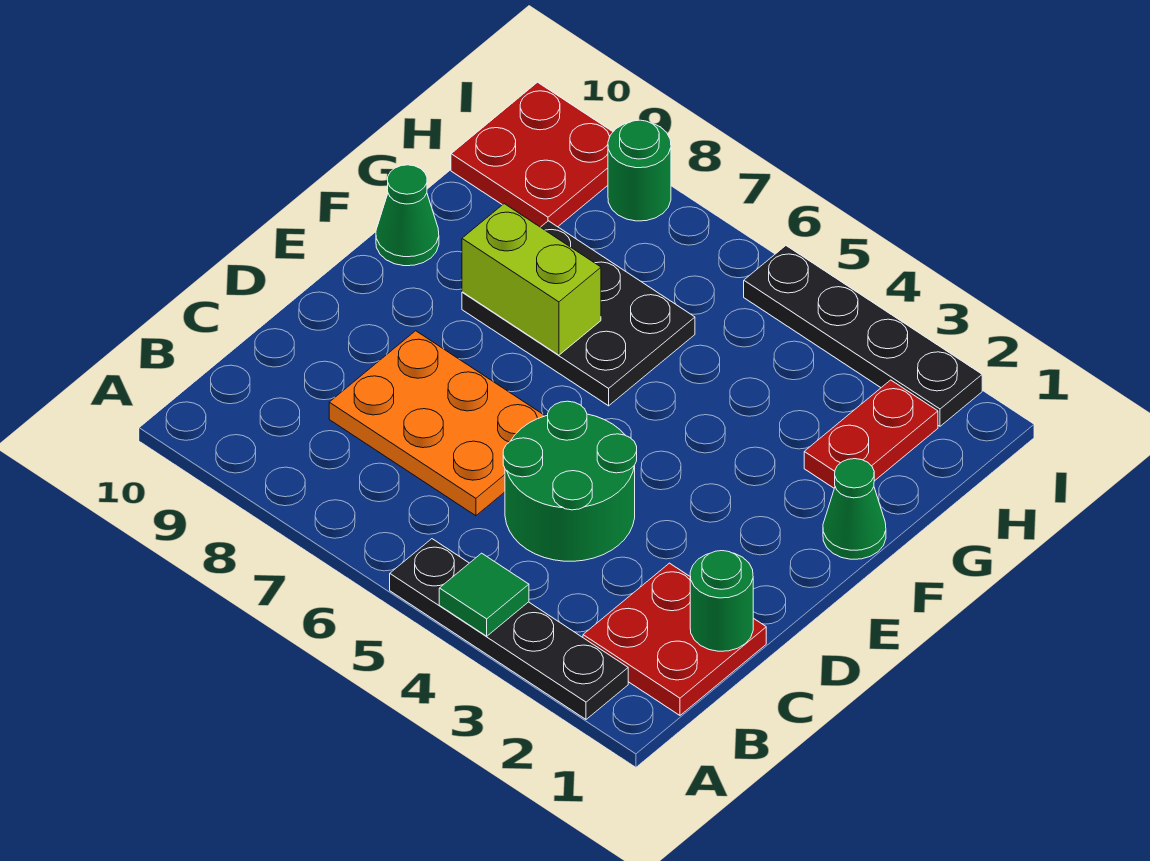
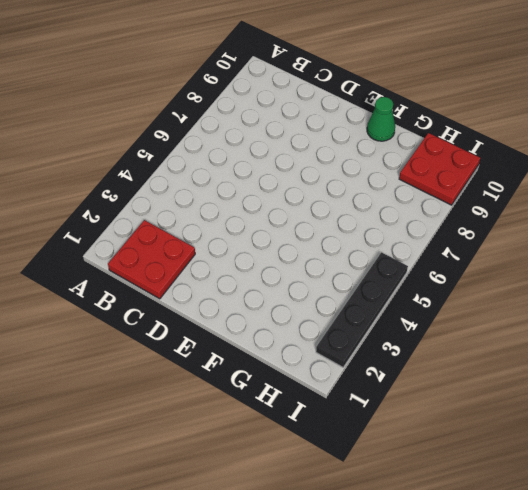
none -> black plate A2:A5 level 1
none -> green round brick C4:D5 level 1
none -> orange plate C6:D8 level 1

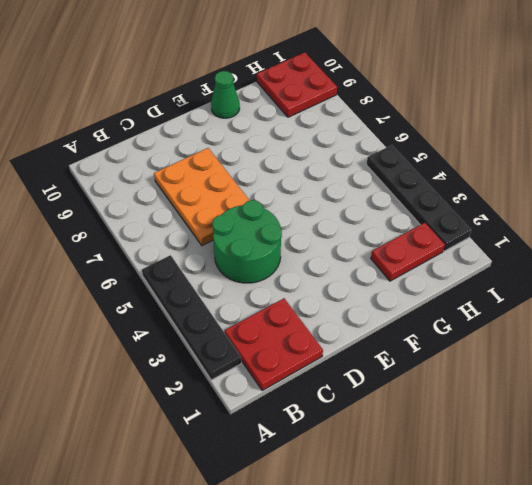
none -> green cone F1 level 1
none -> black plate F6:G8 level 1
none -> green round brick I8 level 1

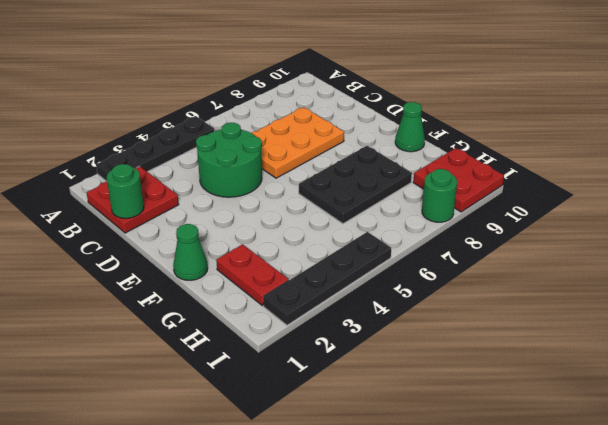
none -> green tile A4 level 2
none -> lime brick F7:F8 level 2

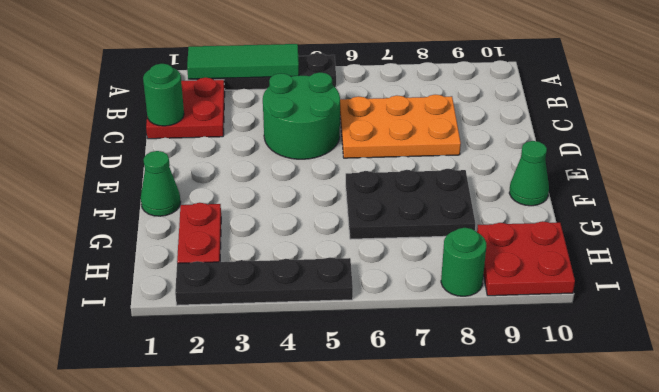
green tile A2:A4 level 2 -> green tile A4 level 2
none -> lime brick F7:F8 level 2

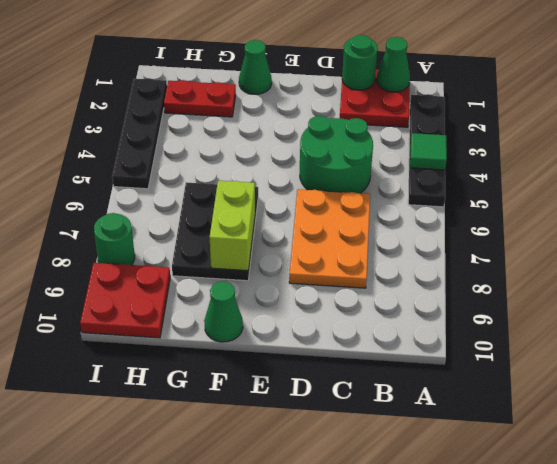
green cone B1 level 2 -> none

